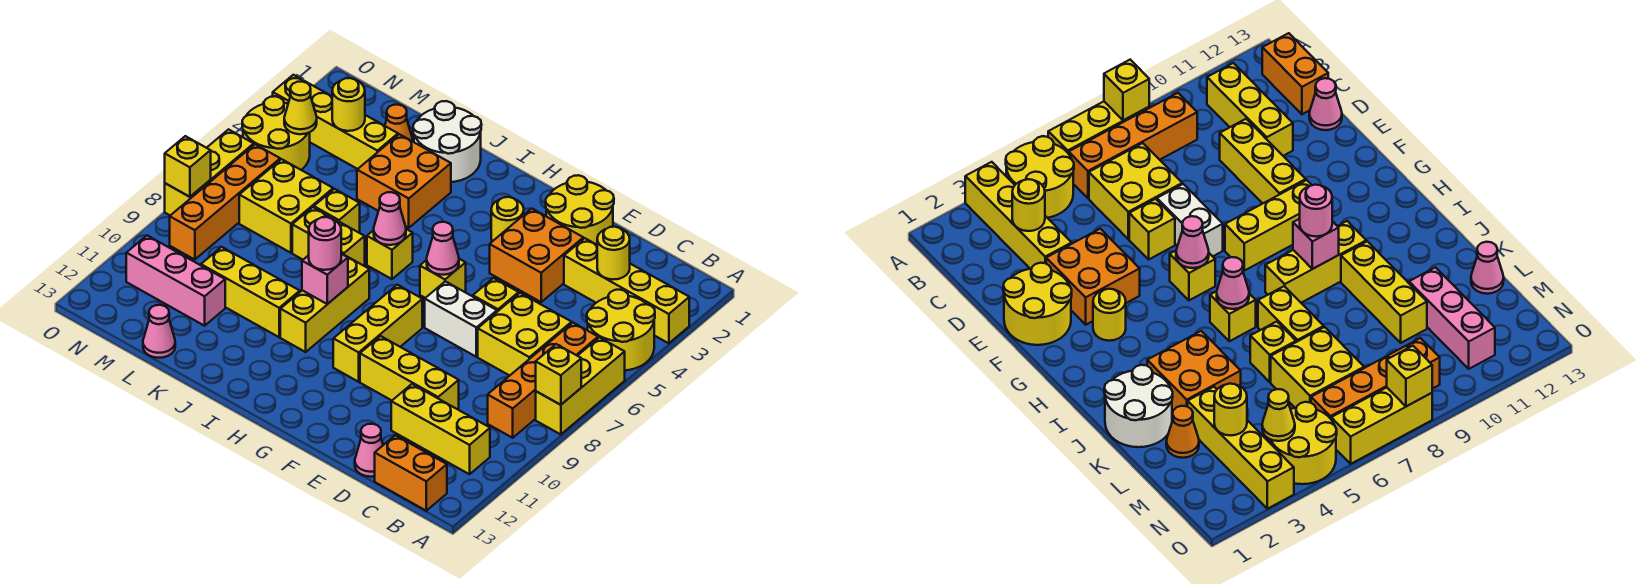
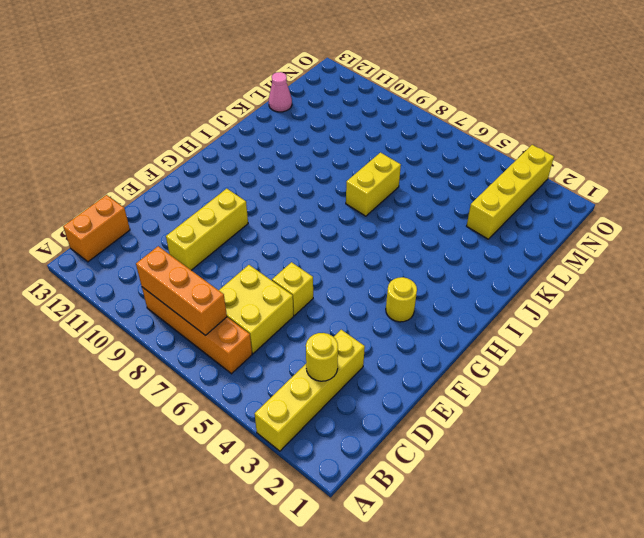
orange brick B7:B9 level 2 -> none
none -> yellow round brick A4:B5 level 1
none -> yellow brick A6:A8 level 1
none -> yellow brick B11:D11 level 1
none -> pink cone D13 level 1

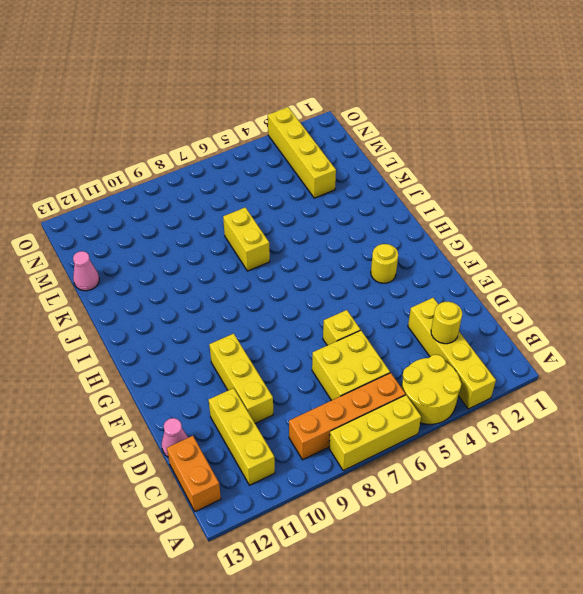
none -> yellow round brick E1:F2 level 1
none -> orange brick E3:F4 level 1
none -> white brick E7:F7 level 1
none -> yellow brick G6 level 1

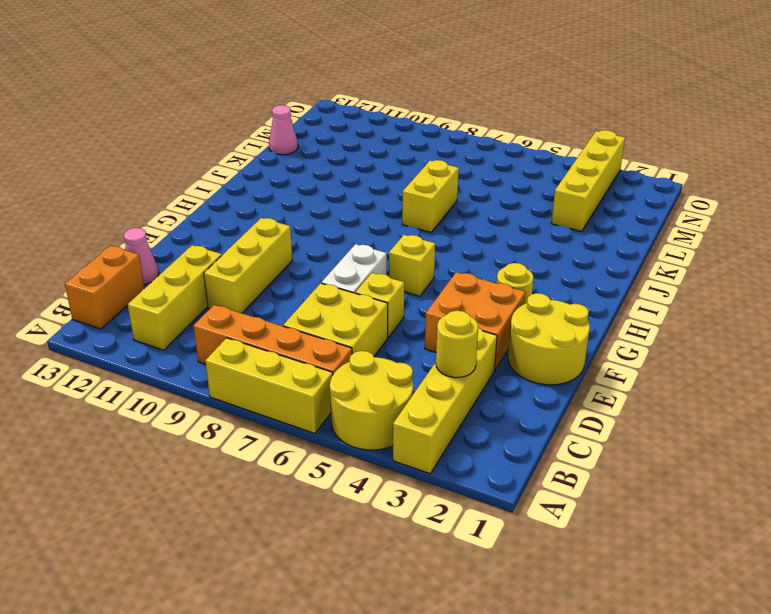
none -> yellow brick G8:G10 level 1
none -> yellow brick I6 level 1
none -> yellow brick I8:I10 level 1
none -> white round brick J1:K2 level 1

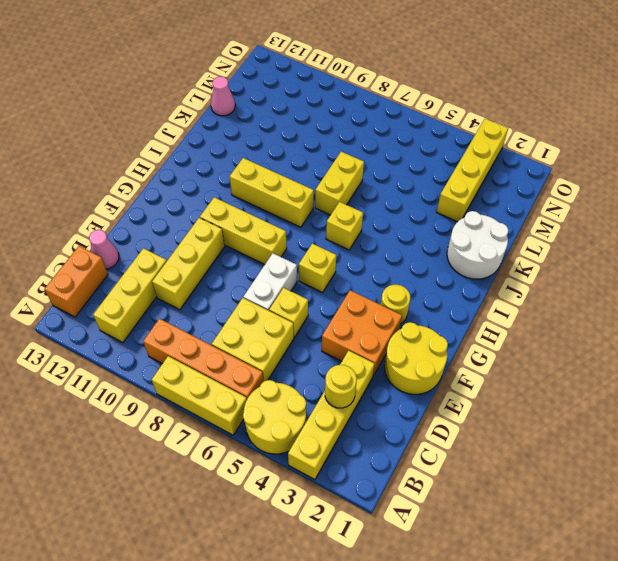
none -> orange brick J3:K4 level 1
none -> yellow brick J10:L10 level 1
none -> yellow brick K6 level 1
none -> orange cone L2 level 1

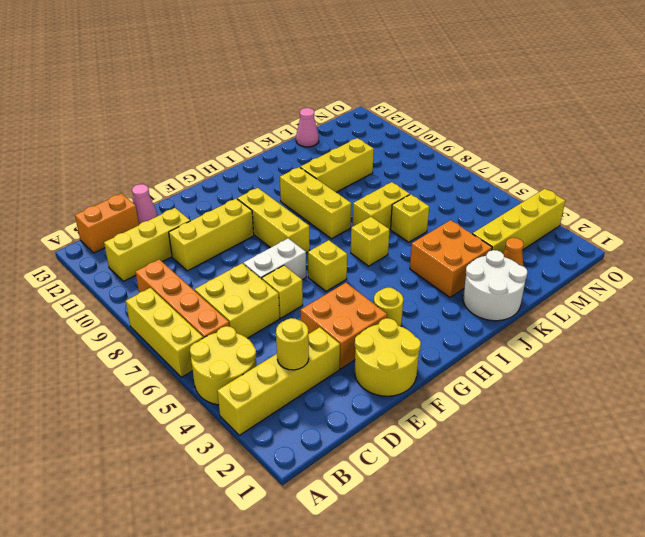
none -> yellow brick L6:M7 level 1
none -> pink brick L11:N11 level 1
none -> yellow round brick N4:O5 level 1
none -> orange brick N6:N9 level 1

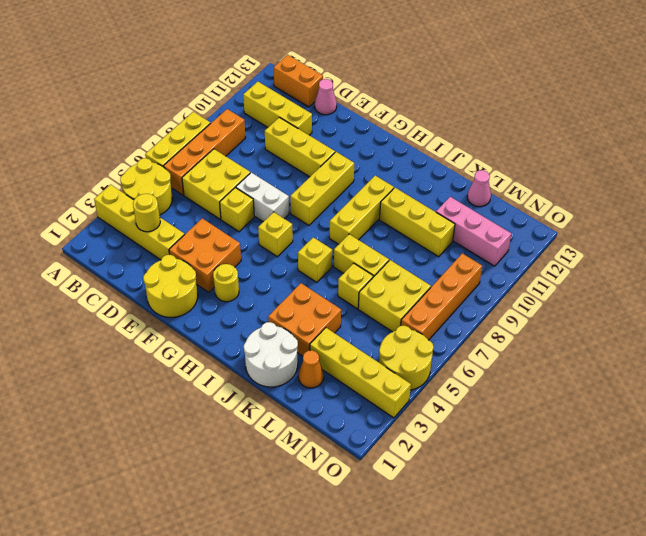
none -> yellow brick O6:O8 level 1
none -> yellow brick A8 level 2
none -> pink cone G6 level 2
none -> pink cone I6 level 2

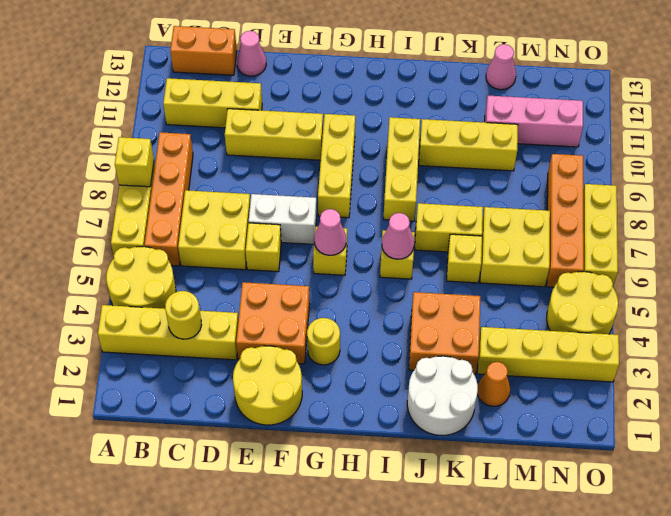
none -> pink brick I9 level 2
none -> yellow round brick M3 level 2
none -> yellow cone N4 level 2
none -> yellow brick O8 level 2

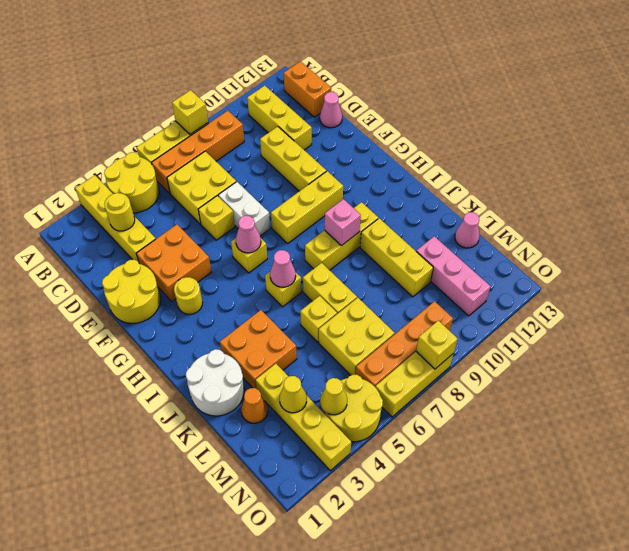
yellow cone M3 level 2 -> yellow round brick M3 level 2
none -> pink round brick I9 level 3

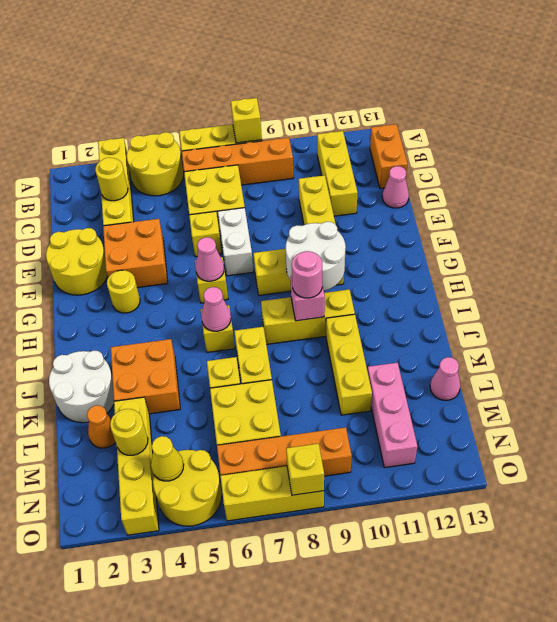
white round brick G9:H10 level 2 -> none

